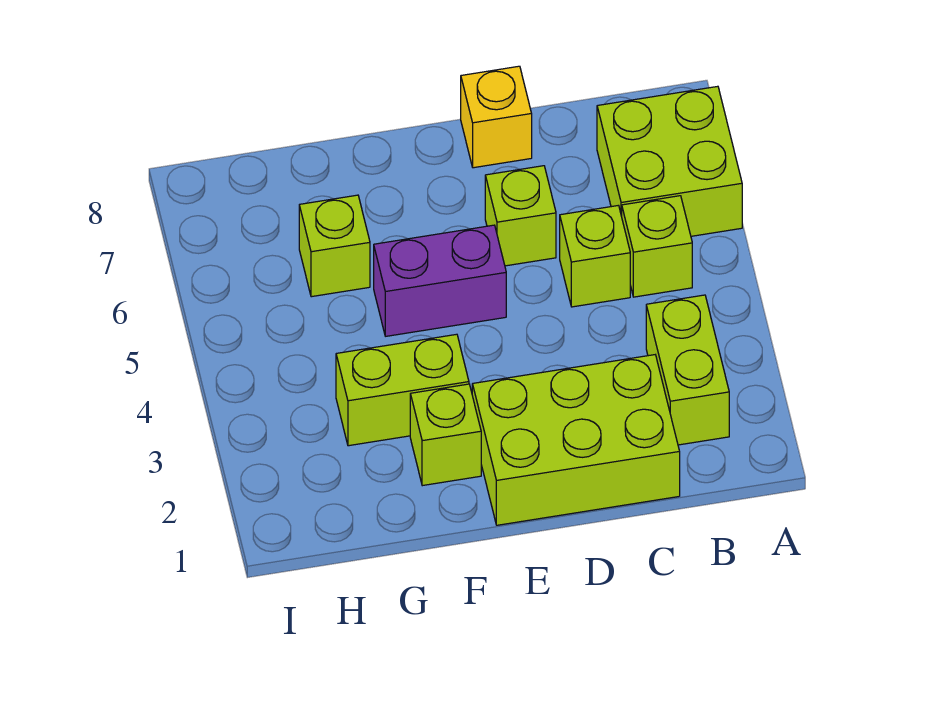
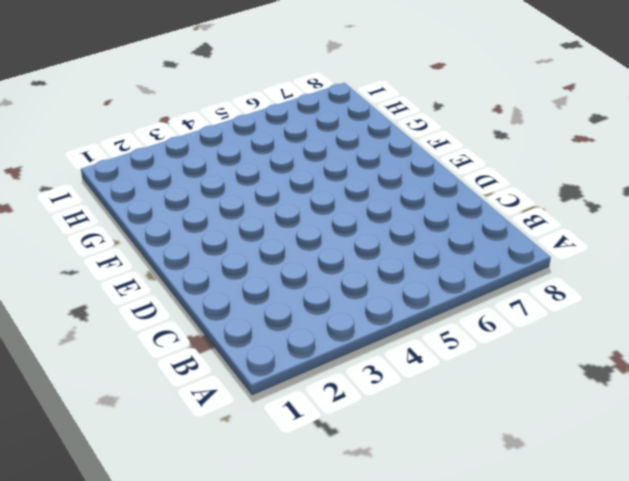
none -> lime brick A6:B7 level 1
none -> lime brick B2:B3 level 1

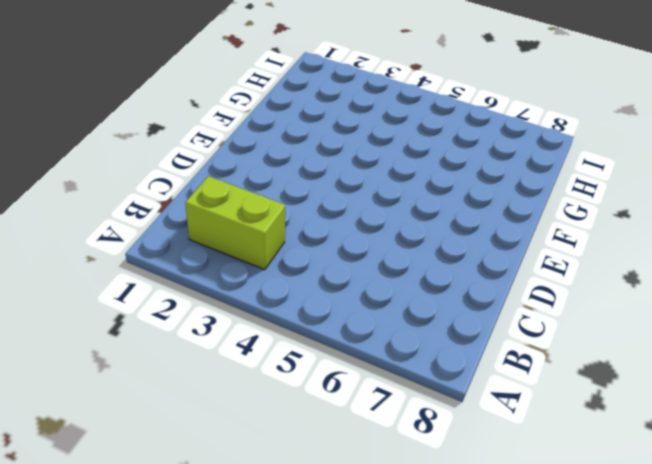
none -> lime brick A6:B7 level 1
none -> lime brick B5 level 1

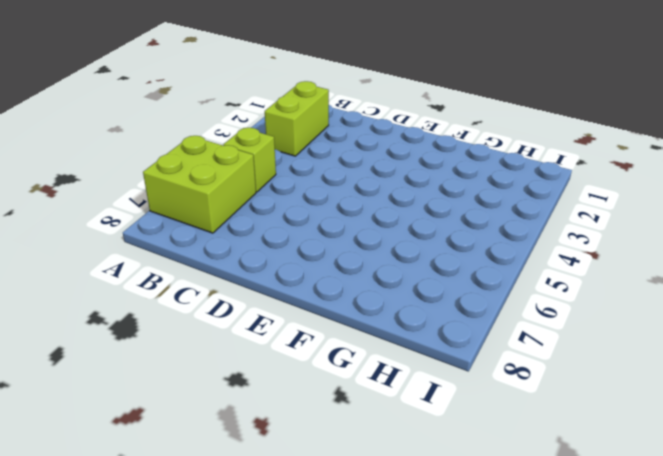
none -> lime brick C1:E2 level 1
none -> lime brick C5 level 1

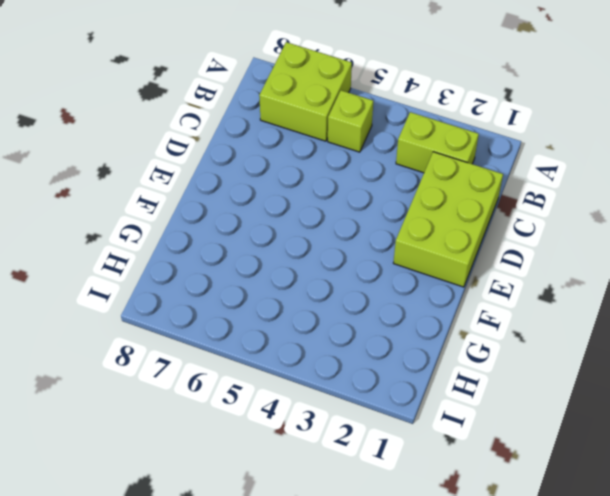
none -> lime brick C5 level 1
none -> lime brick D6 level 1

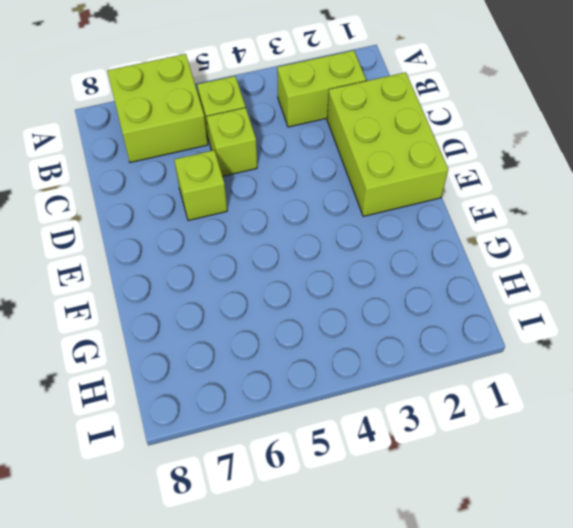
none -> yellow brick D8 level 1
none -> purple brick E5:F5 level 1

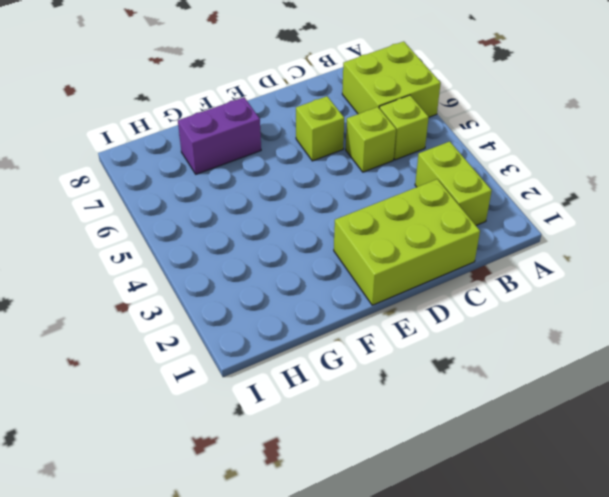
purple brick F7:G7 level 1 -> purple brick E5:F5 level 1
none -> yellow brick D8 level 1
none -> lime brick F2 level 1

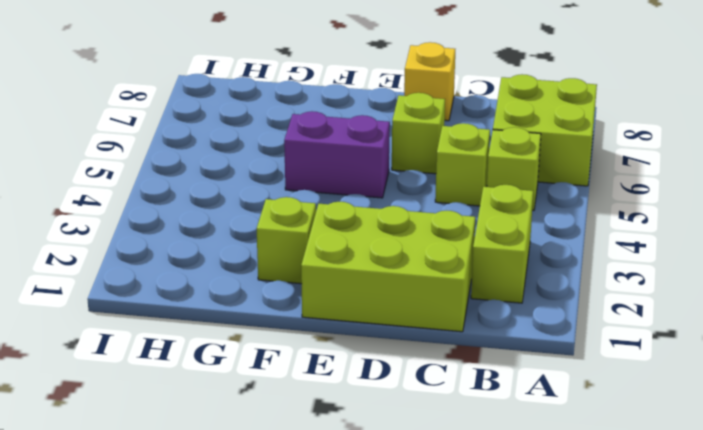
none -> lime brick F3:G3 level 1
none -> lime brick G6 level 1

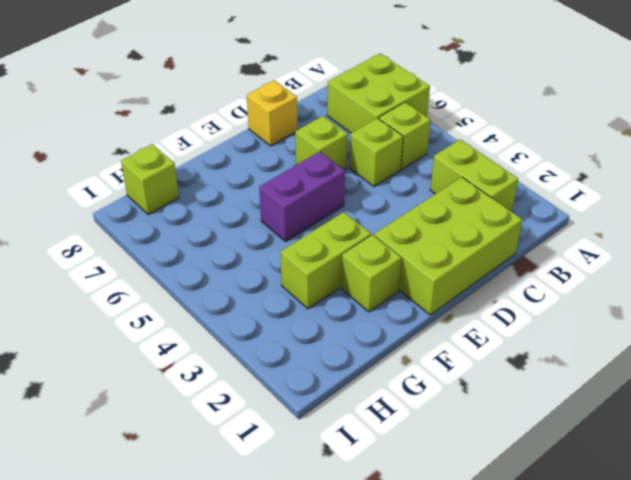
lime brick H8 level 1 -> lime brick G6 level 1

